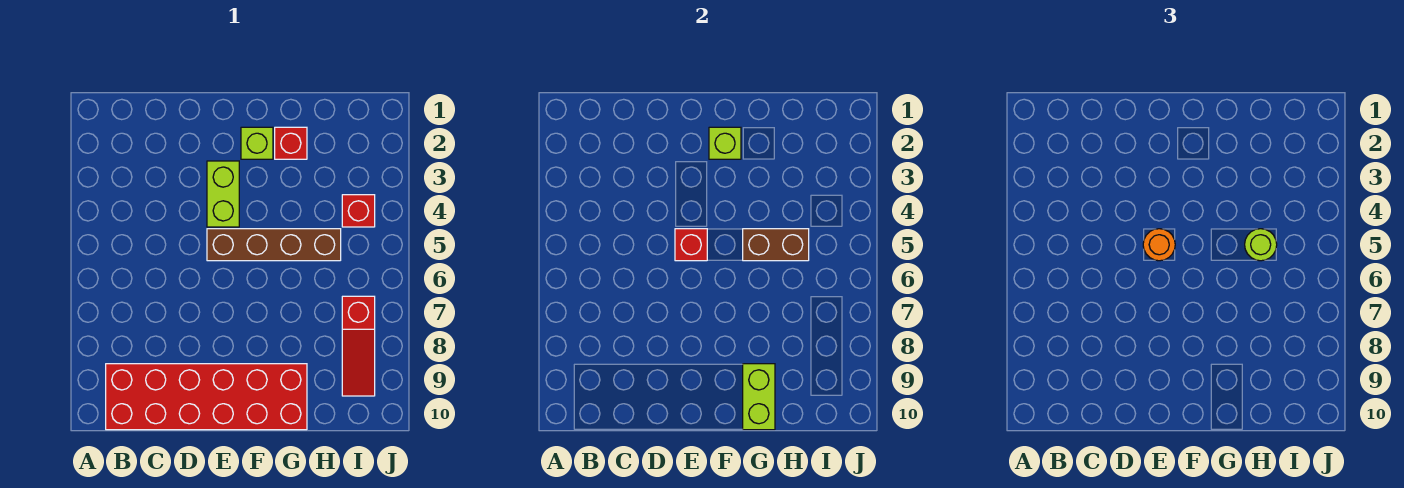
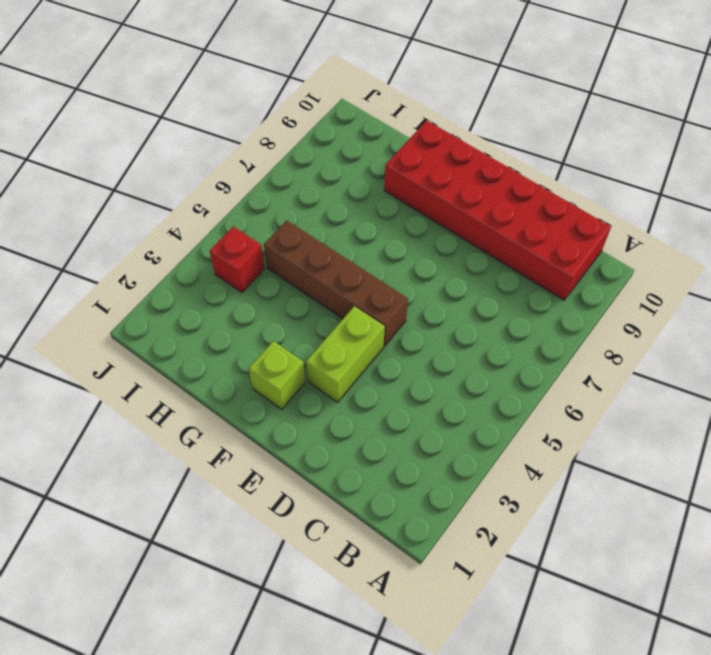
none -> red brick G2 level 1
none -> red slope I7:I9 level 1 top 7
none -> red brick E5 level 2

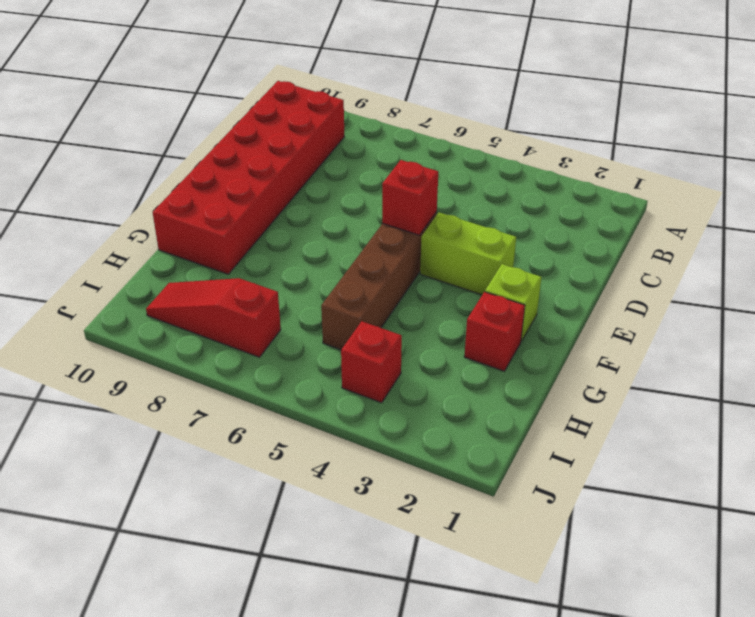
none -> lime brick F2 level 2
none -> brown brick G5:H5 level 2
none -> lime brick G9:G10 level 2

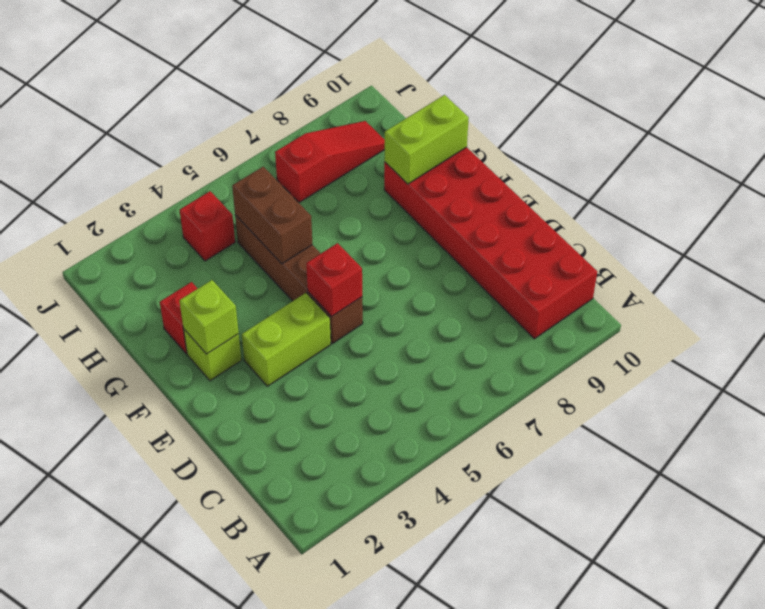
none -> orange round brick E5 level 3
none -> lime round brick H5 level 3

